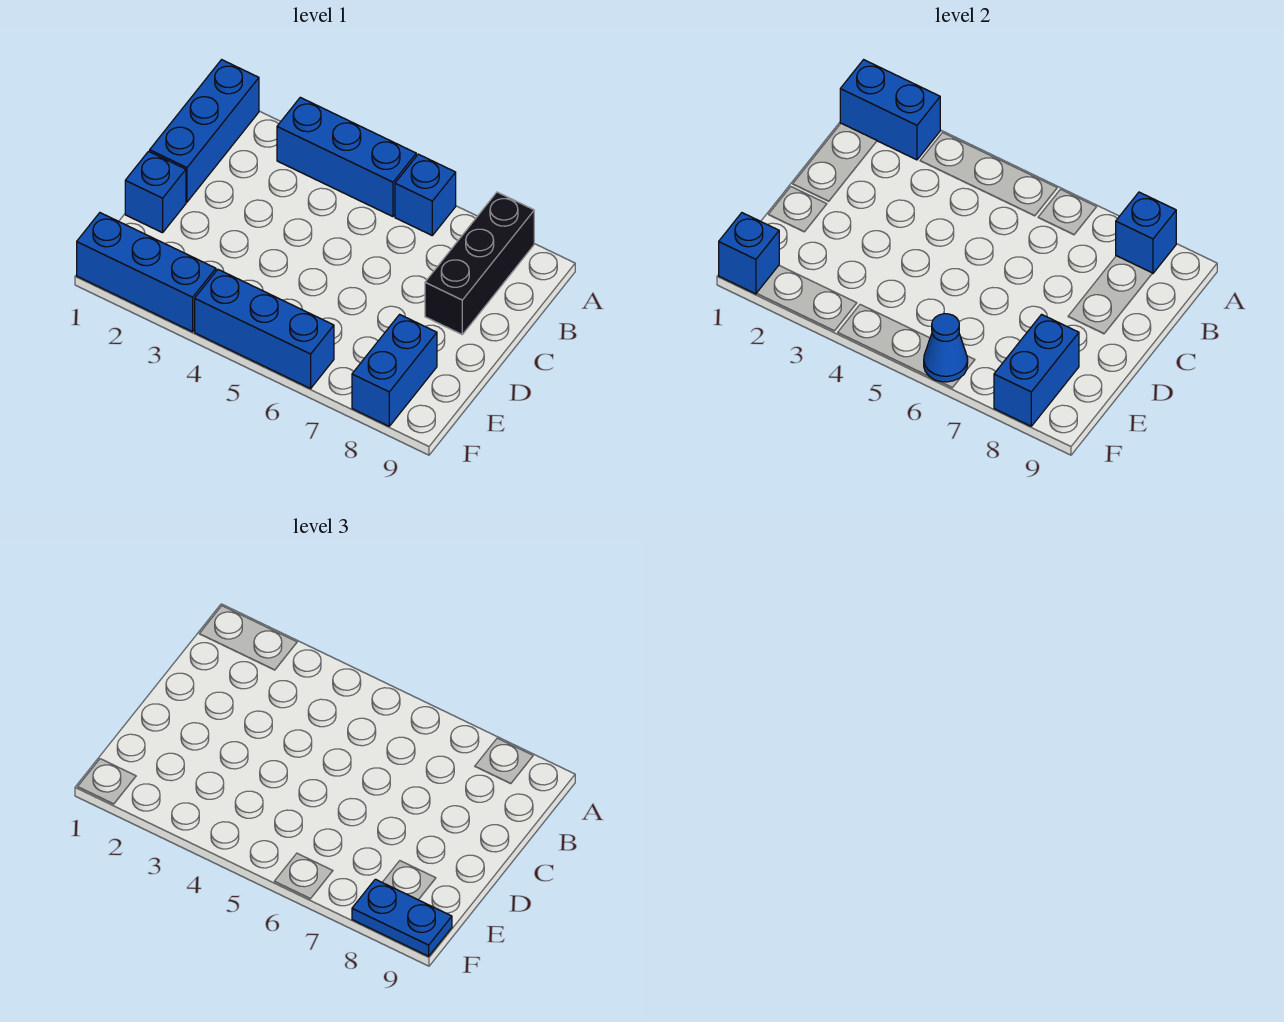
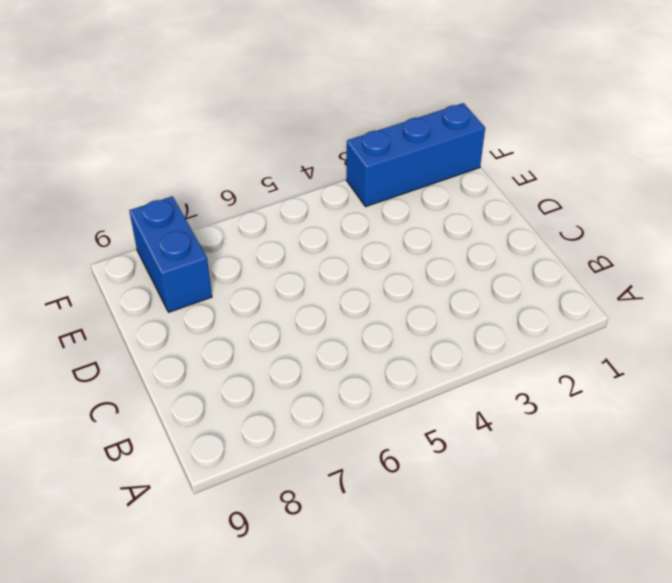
none -> blue brick A1:C1 level 1
none -> blue brick A3:A5 level 1
none -> blue brick A6 level 1

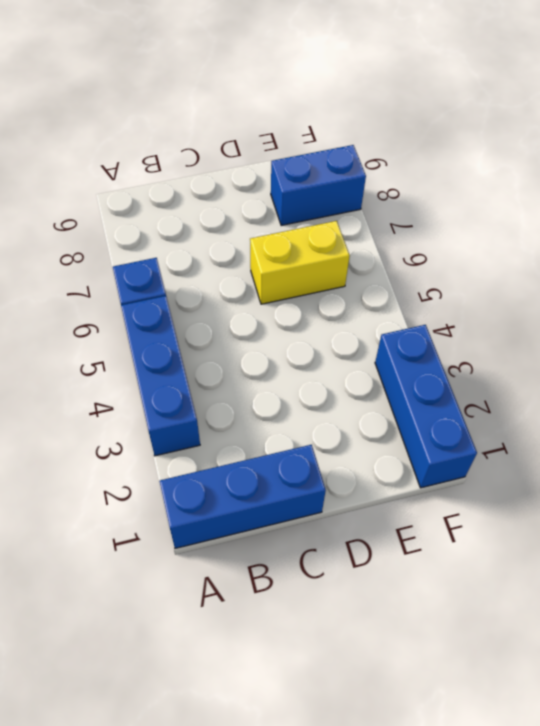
yellow brick D6:E6 level 1 -> none
none -> black brick A8:C8 level 1
none -> blue brick D1 level 1
none -> blue brick F4:F6 level 1

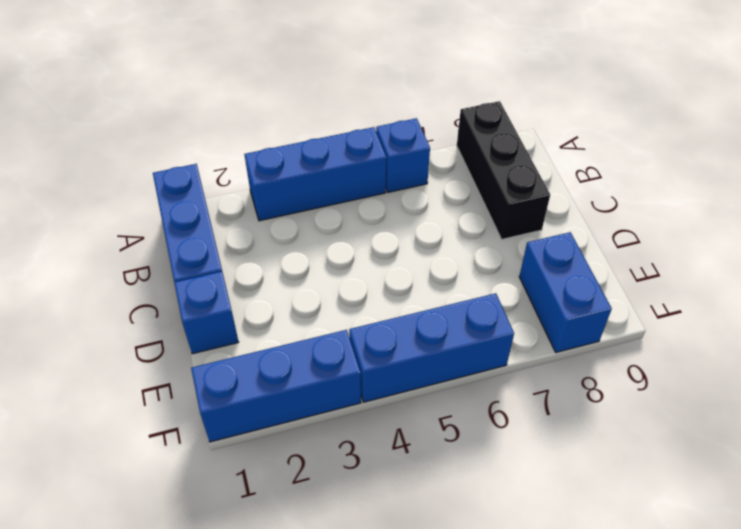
none -> blue brick A1:A2 level 2
none -> blue brick A8 level 2
none -> blue brick E8:F8 level 2

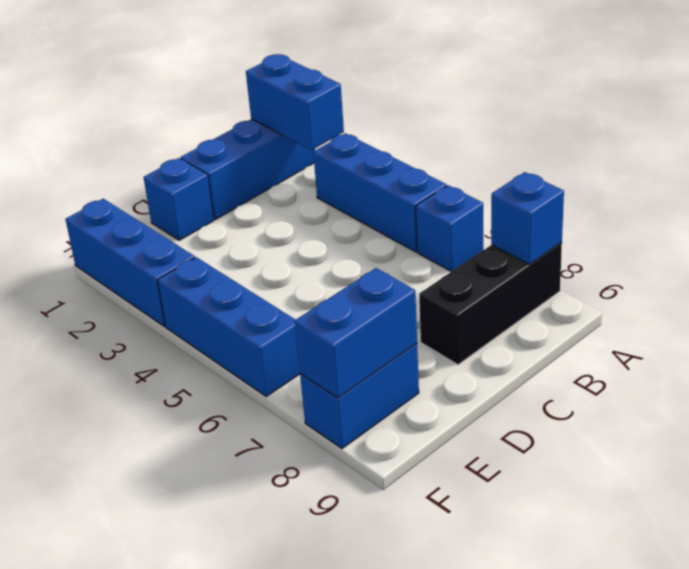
none -> blue brick F1 level 2
none -> blue cone F6 level 2
none -> blue plate F8:F9 level 3

